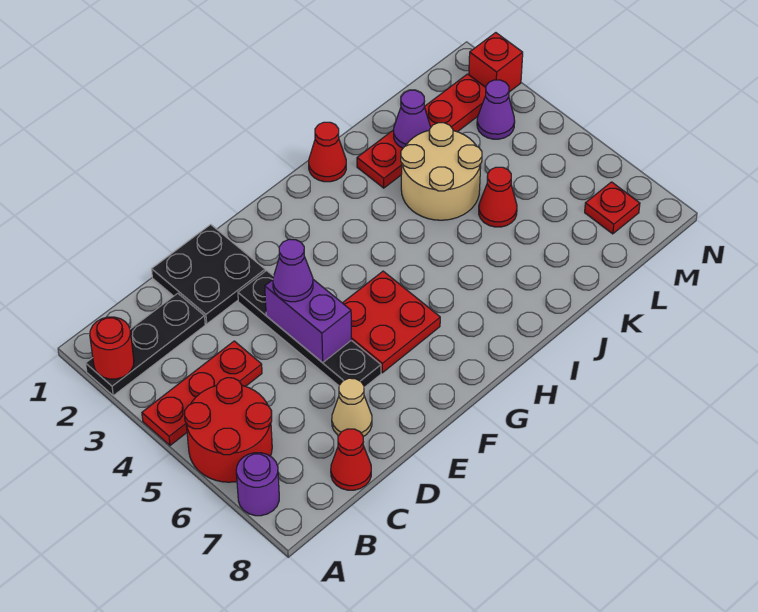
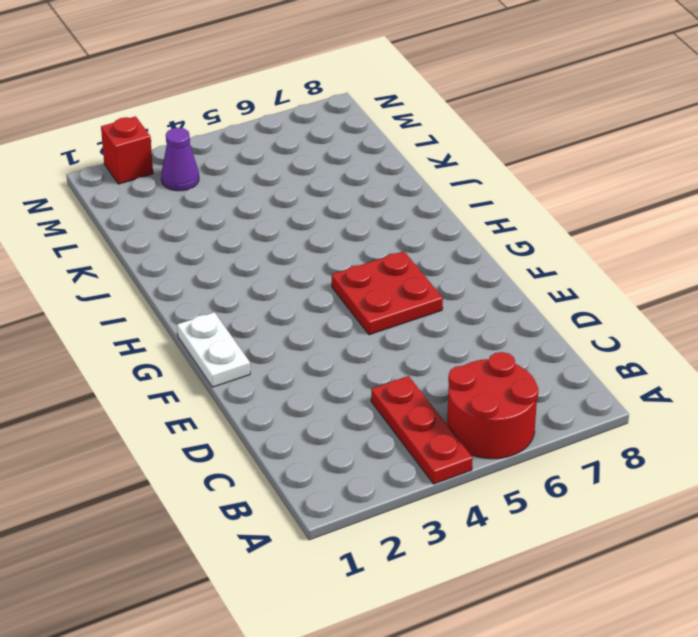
white plate F1:G1 level 1 -> none
none -> black plate A2:C2 level 1
none -> purple round brick A7 level 1
none -> red cone C8 level 1

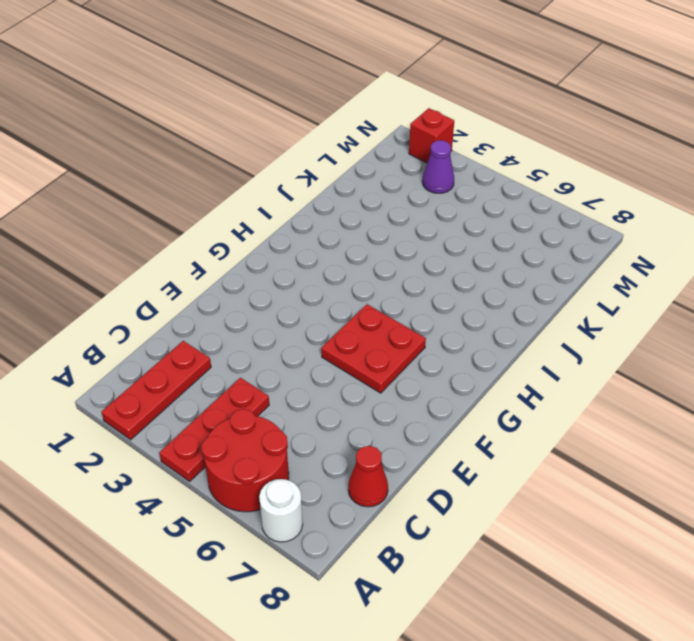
red plate A2:C2 level 1 -> black plate A2:C2 level 1
white round brick A7 level 1 -> purple round brick A7 level 1
none -> black plate D1:E2 level 1
none -> tan cone D7 level 1
none -> black plate E3:E6 level 1

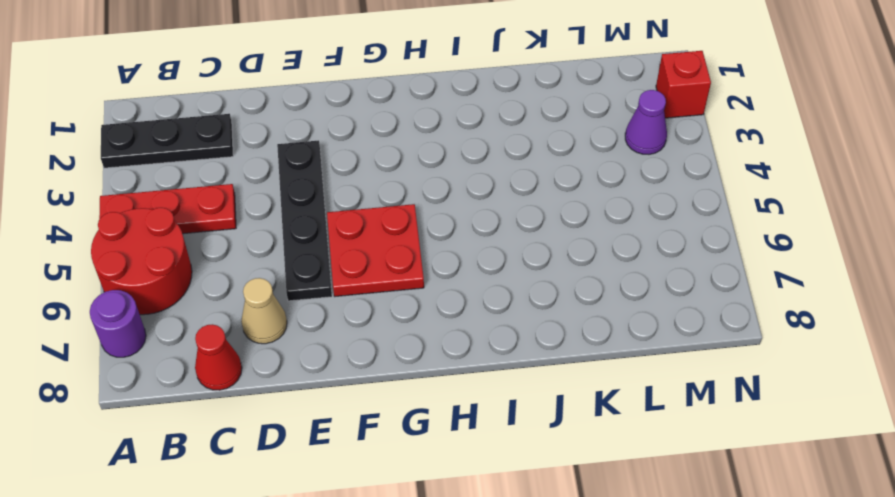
none -> black plate D1:E2 level 1
none -> red cone I1 level 1
none -> red plate J2:M2 level 1

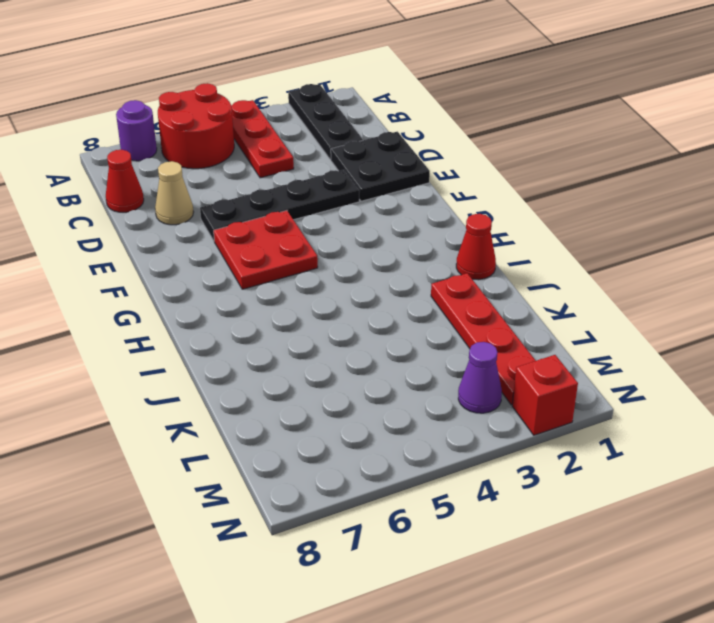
none -> tan round brick J3:K4 level 1
none -> red cone K5 level 1
none -> red plate M7 level 1

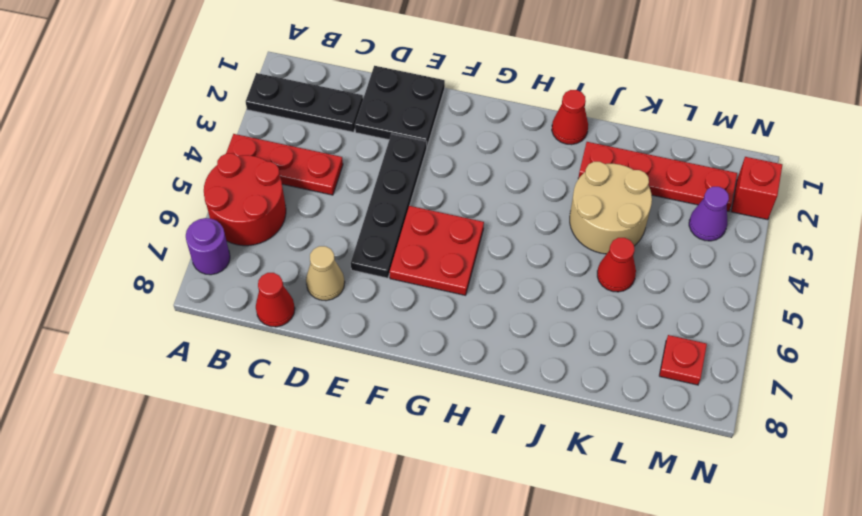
none -> red round brick A2 level 2
none -> purple brick E4:E5 level 2
none -> purple cone K2 level 2

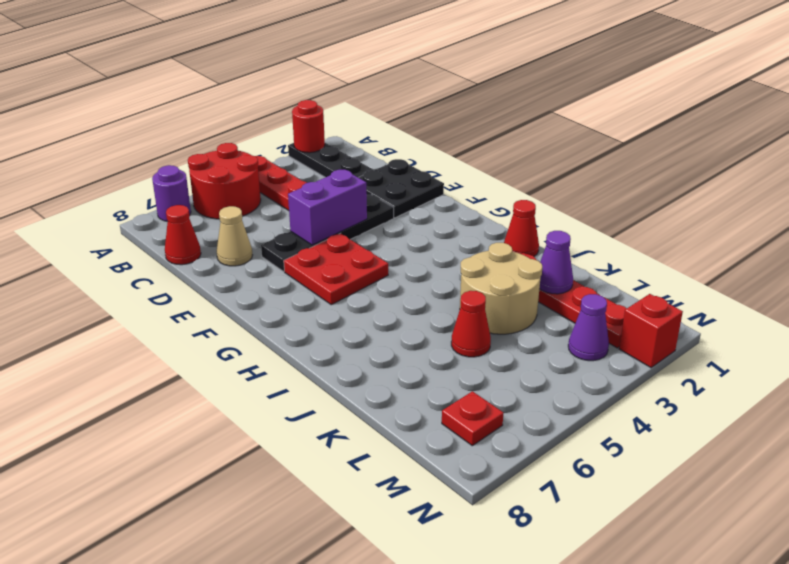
none -> purple cone E4 level 3

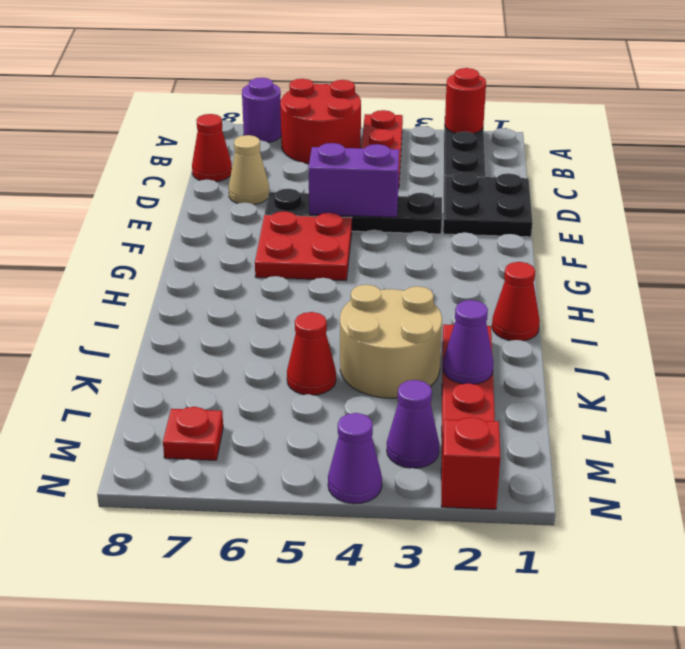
purple cone N4 level 1 -> purple cone E4 level 3

